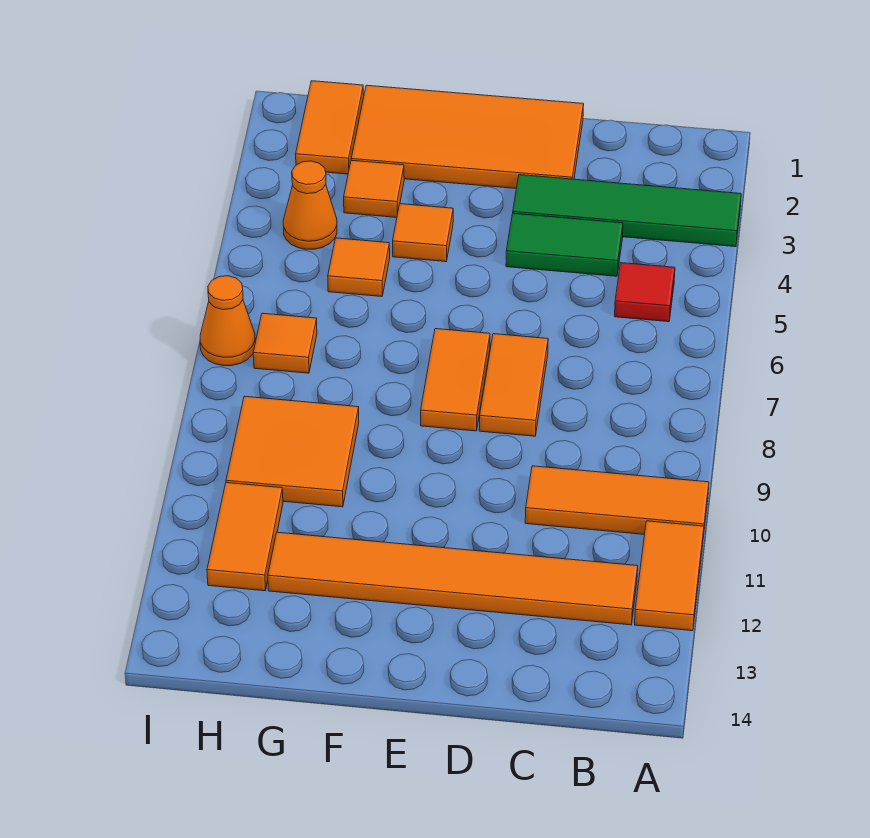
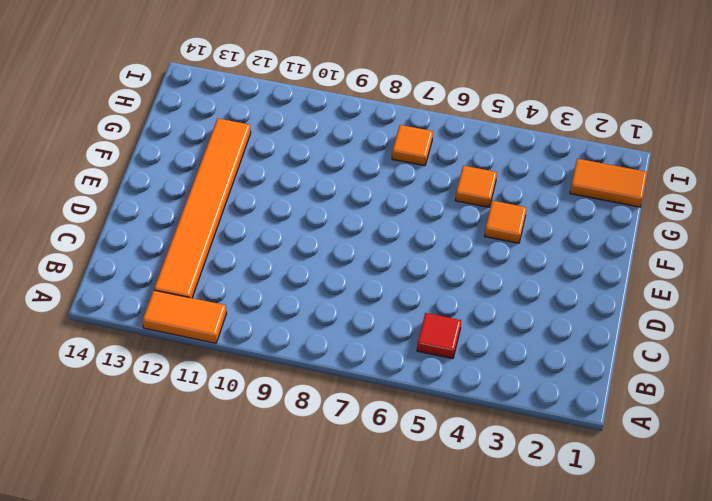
none -> green tile A3:D3 level 1
none -> orange tile A10:C10 level 1
none -> green tile C4:D4 level 1

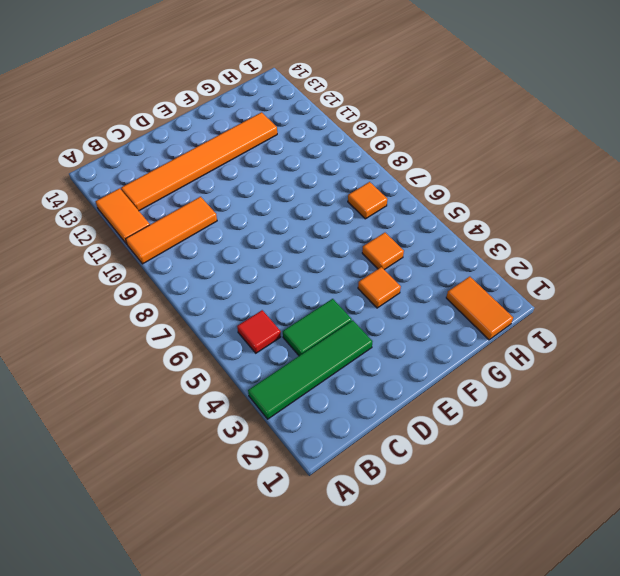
none -> orange tile D1:G2 level 1
none -> orange tile D7:D8 level 1
none -> orange tile E7:E8 level 1

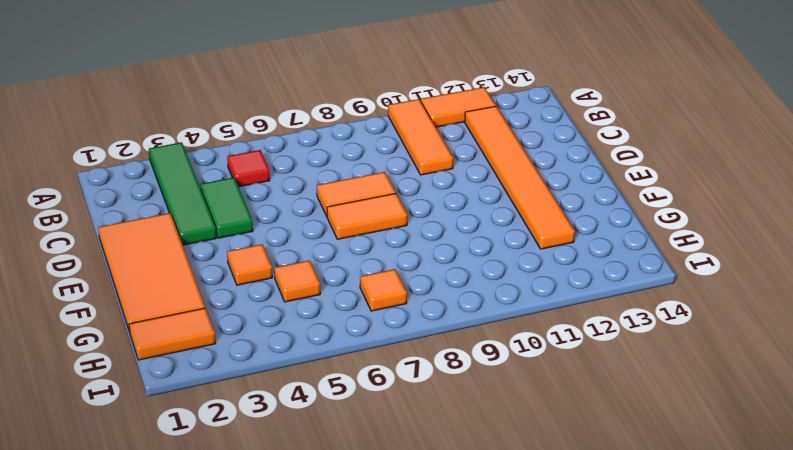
none -> orange tile G3 level 1
none -> orange tile G9:H10 level 1
none -> orange cone H4 level 1

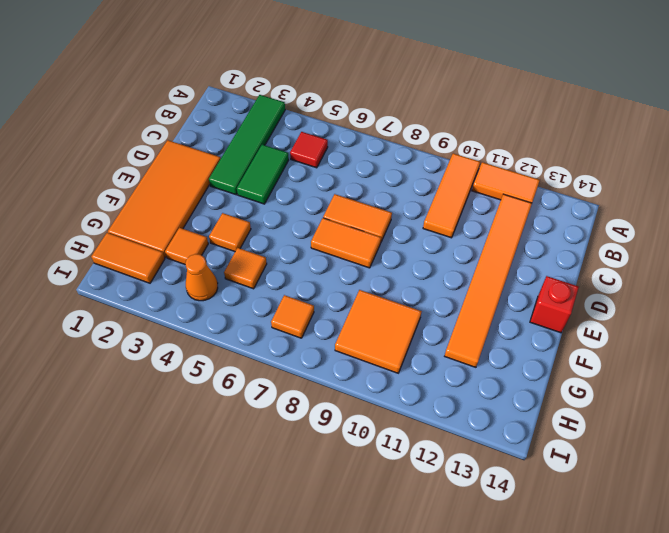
red brick E14 level 1 -> none
none -> orange tile H11:H12 level 1
none -> orange cone I7 level 1

